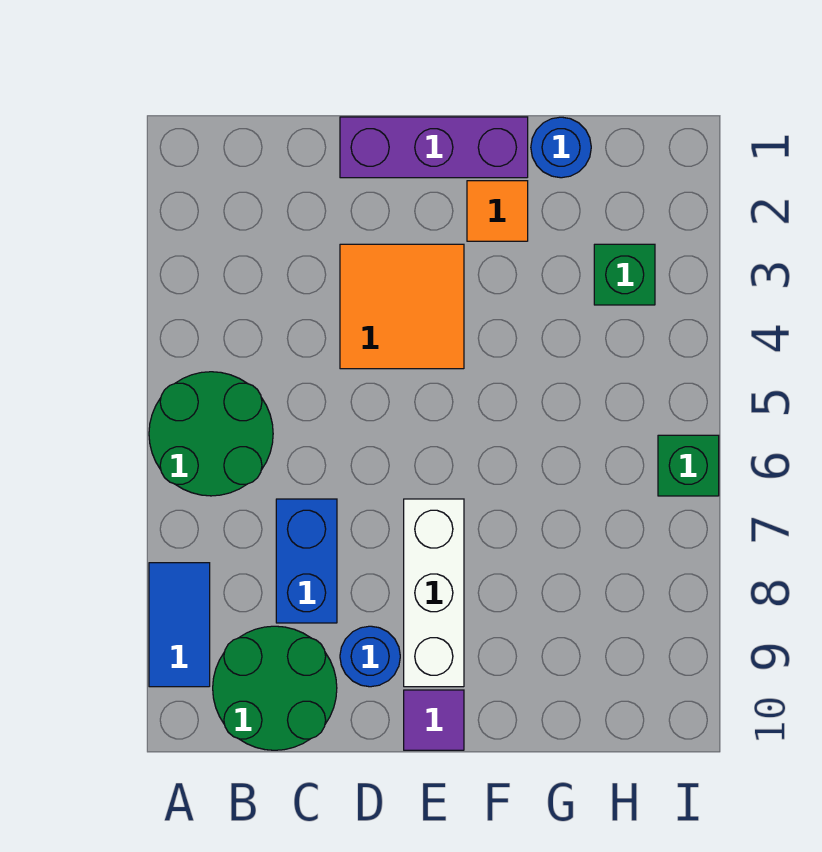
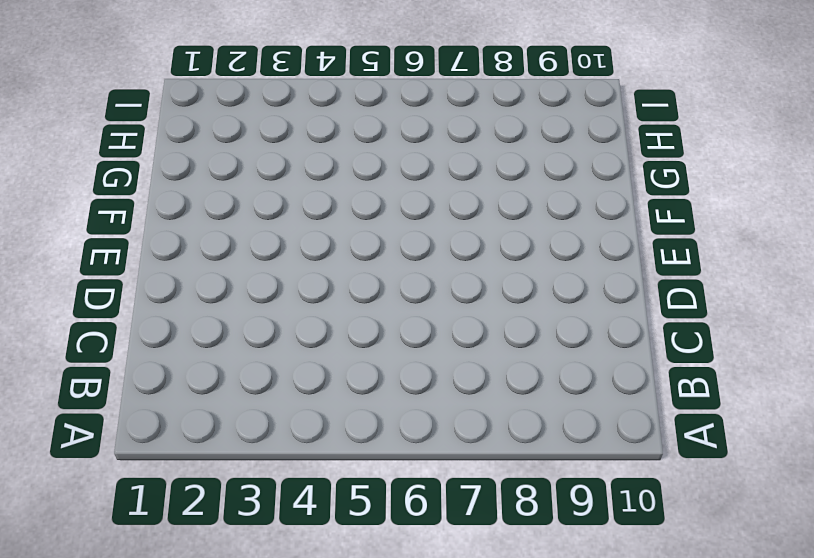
none -> green round brick A5:B6 level 1
none -> blue tile A8:A9 level 1
none -> green round brick B9:C10 level 1

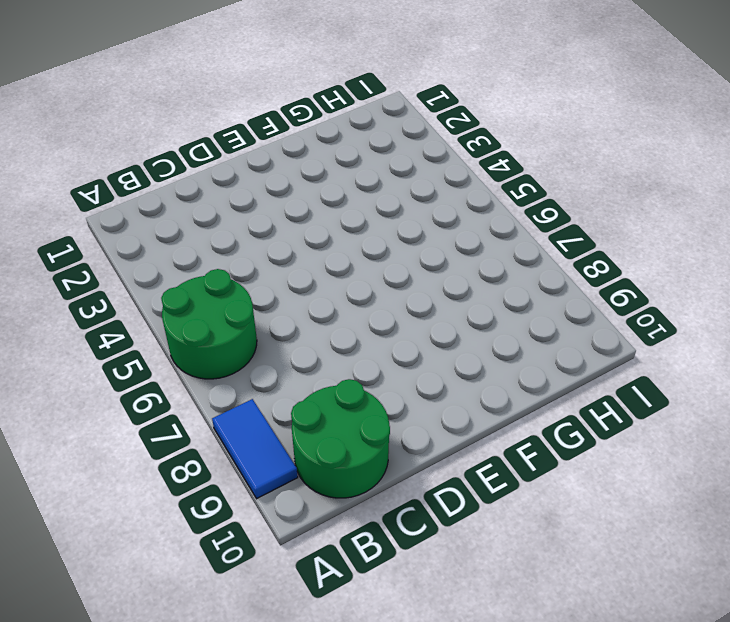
none -> blue brick C7:C8 level 1
none -> purple brick D1:F1 level 1
none -> orange tile D3:E4 level 1

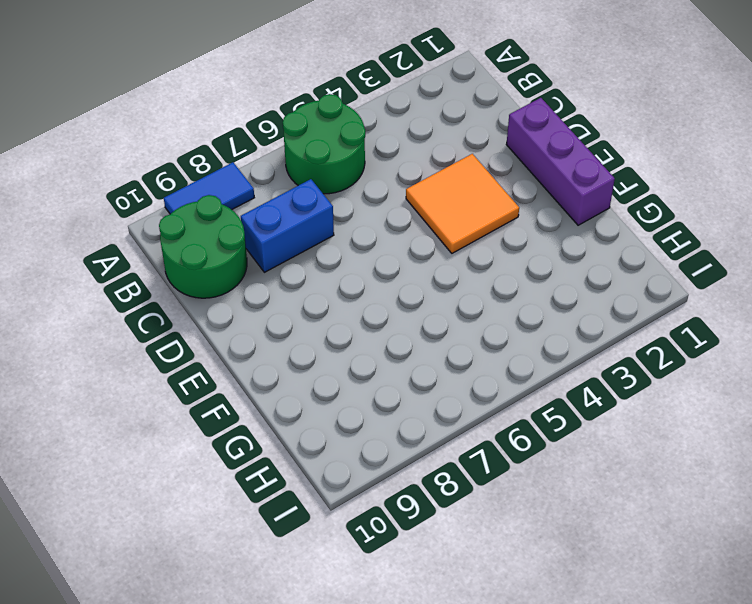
none -> blue round brick D9 level 1
none -> white brick E7:E9 level 1
none -> purple tile E10 level 1

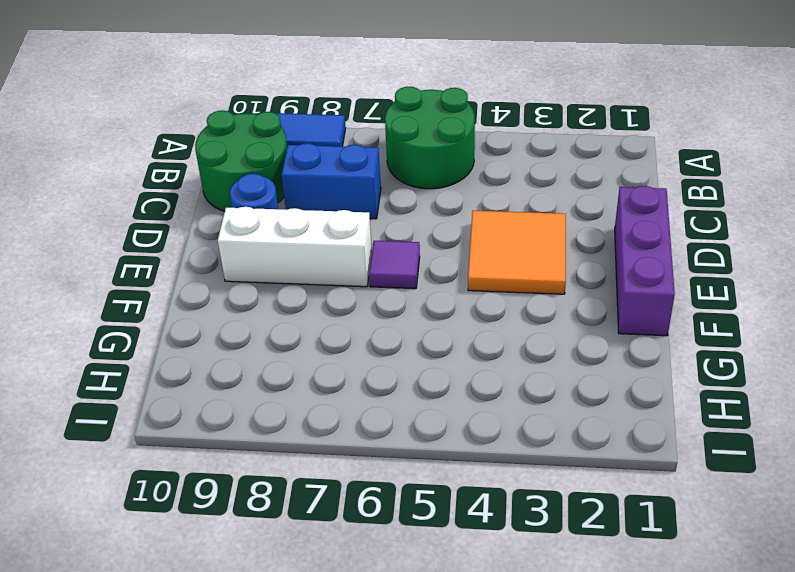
purple tile E6 level 1 -> purple tile E10 level 1
none -> orange tile F2 level 1
none -> blue round brick G1 level 1
none -> green brick H3 level 1

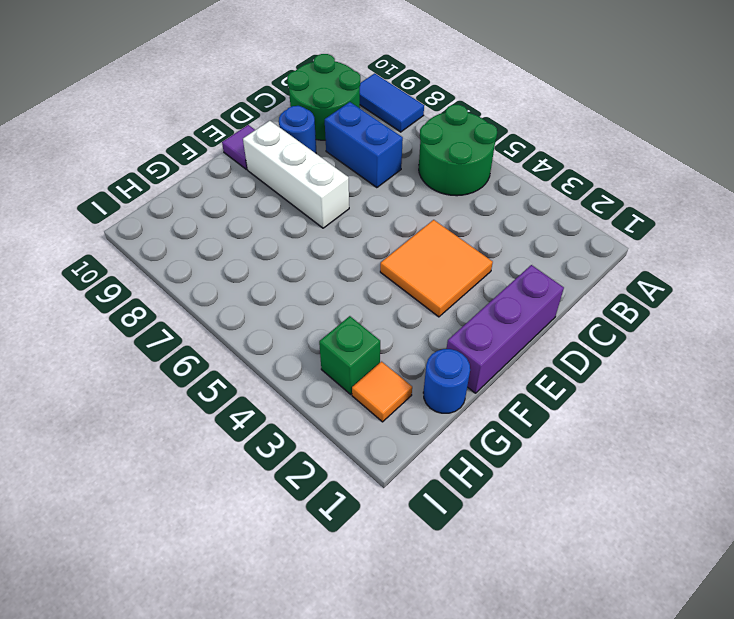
orange tile H2 level 1 -> orange tile F2 level 1
none -> green brick I6 level 1

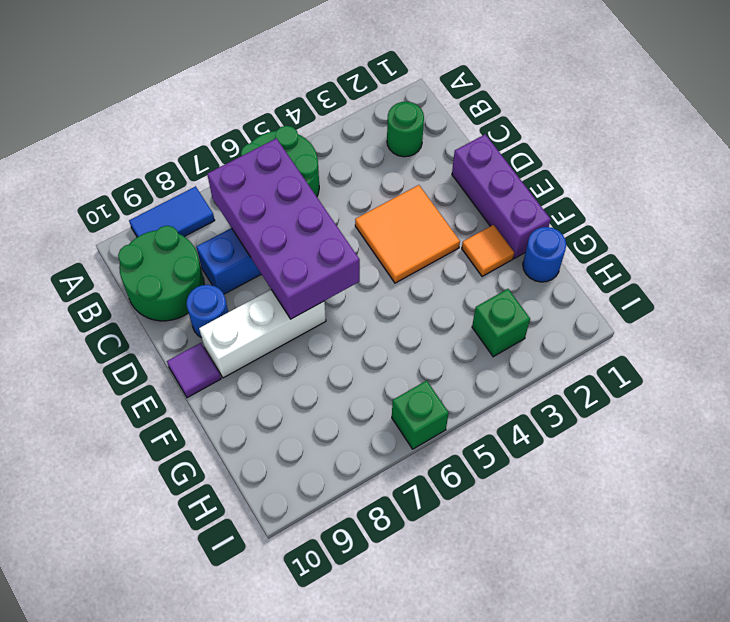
green round brick B2 level 1 -> none
purple brick B6:E7 level 2 -> none

